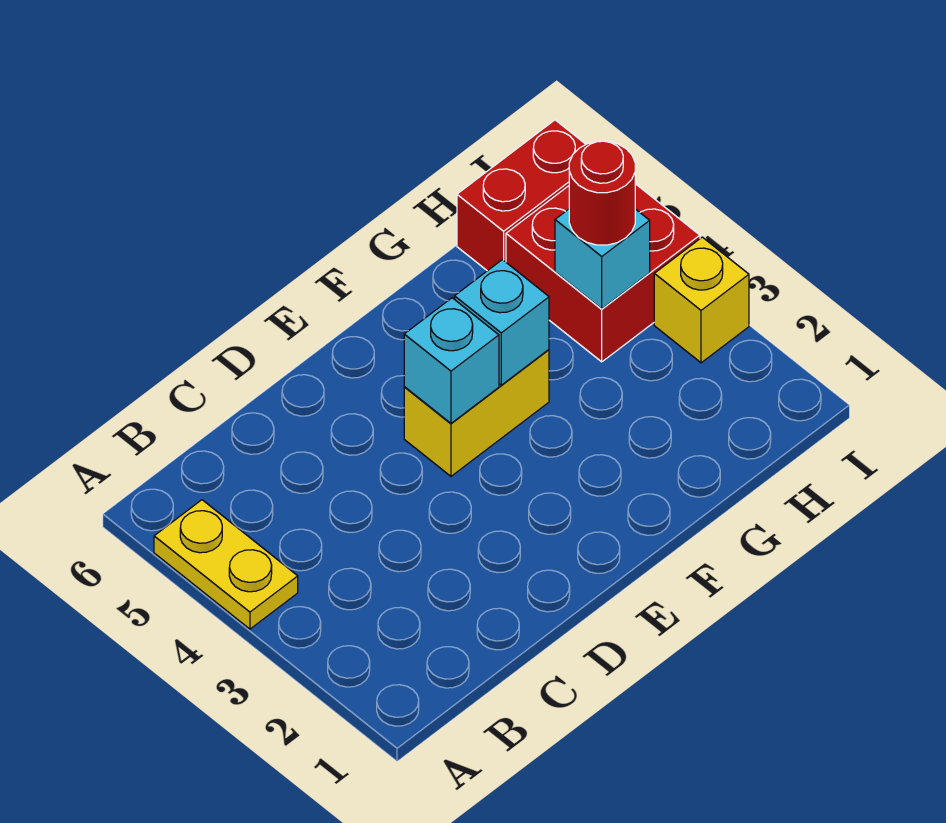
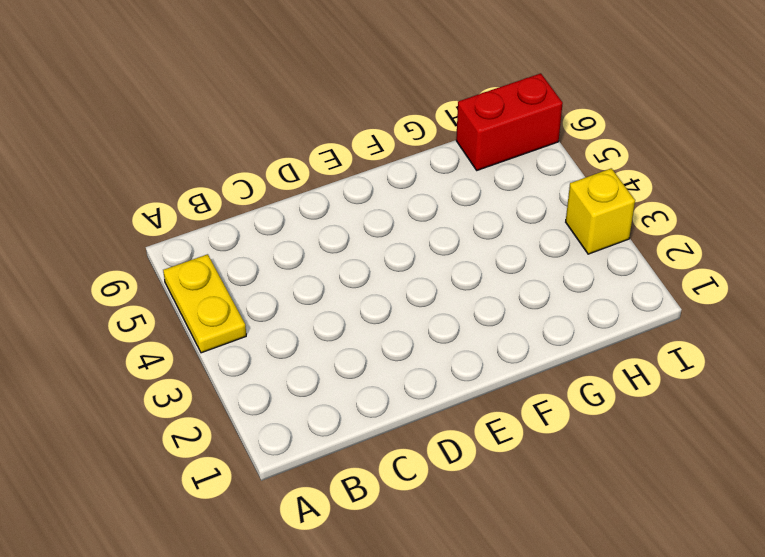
none -> yellow brick E4:F4 level 1
none -> red brick H4:I5 level 1

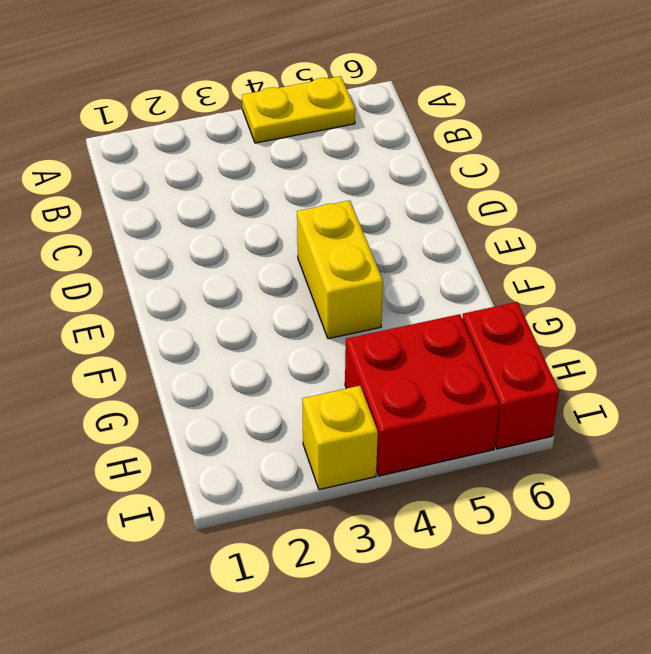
none -> cyan brick E4 level 2
none -> cyan brick F4 level 2

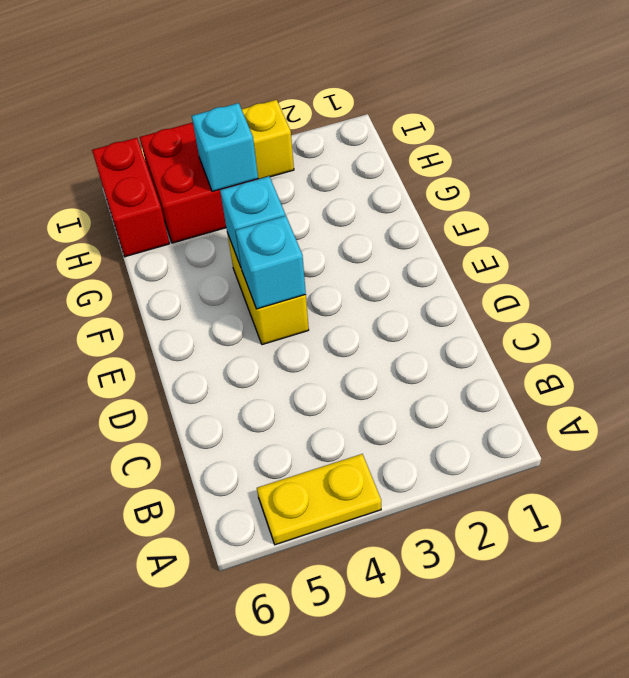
none -> red round brick H4 level 3

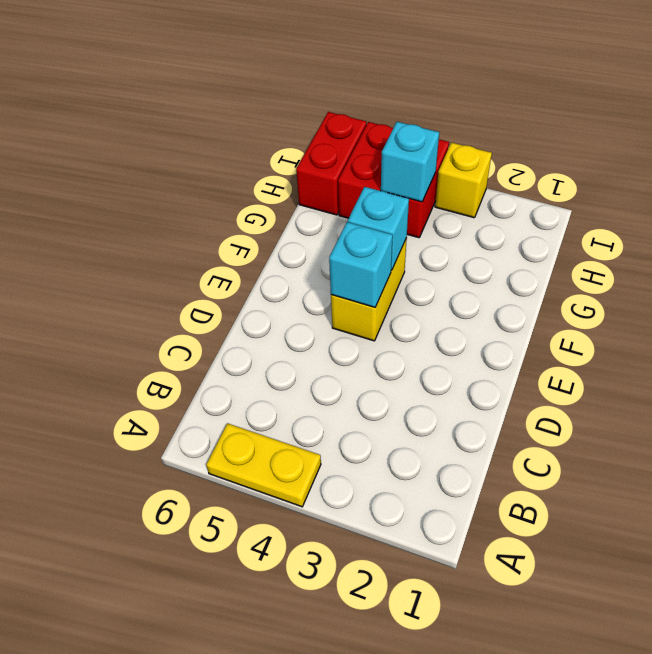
none -> red round brick H4 level 3

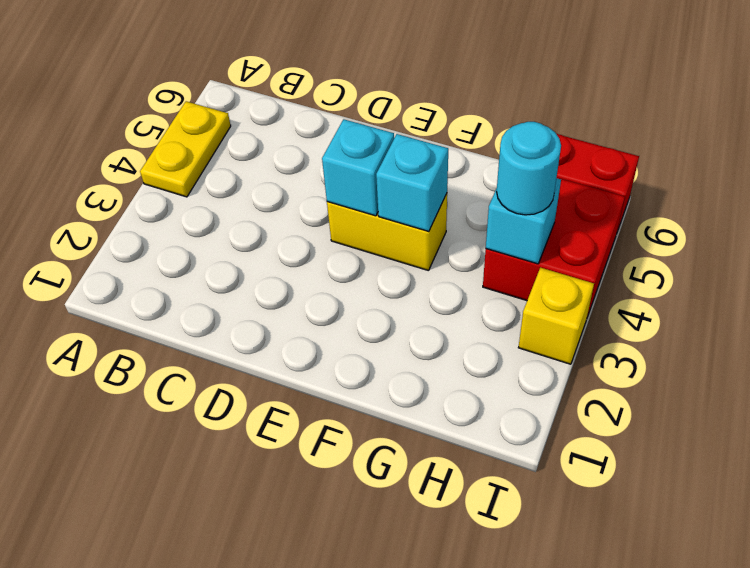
cyan round brick H4 level 3 -> red round brick H4 level 3

